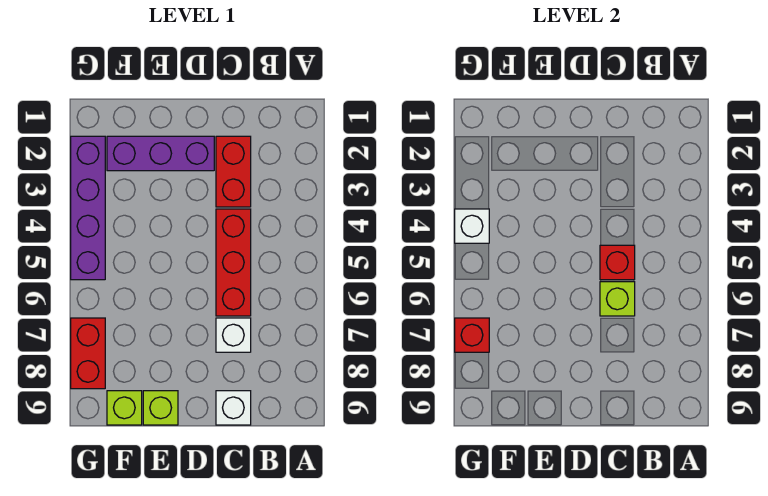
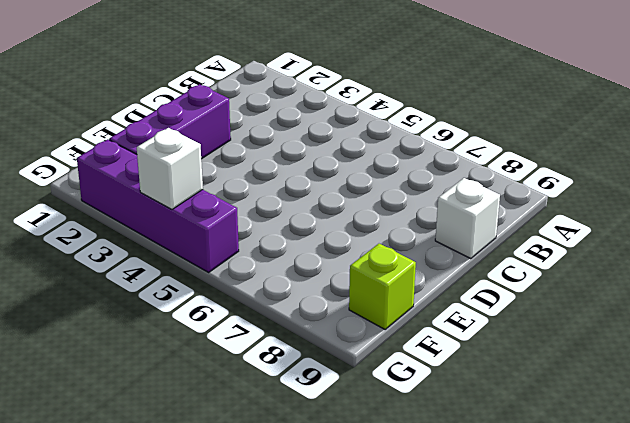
none -> red brick C2:C3 level 1
none -> red brick C4:C6 level 1
none -> white brick C7 level 1

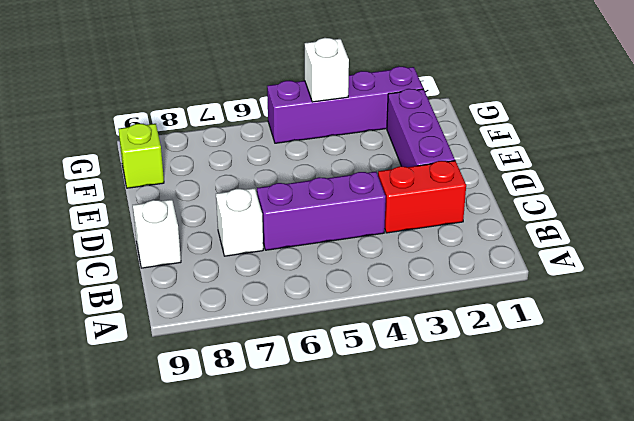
purple brick C4:C6 level 1 -> red brick C4:C6 level 1
none -> lime brick E9 level 1
none -> red brick G7:G8 level 1
none -> red brick C5 level 2

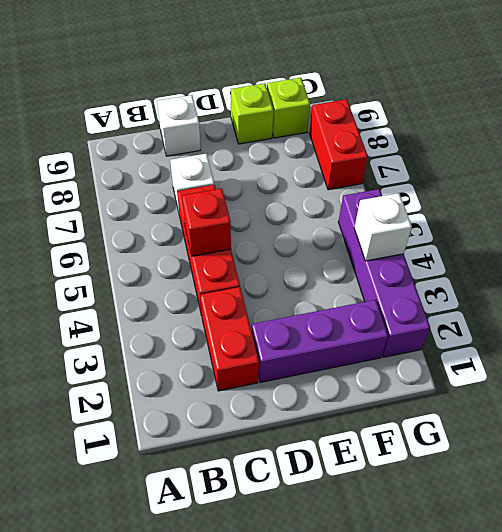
none -> lime brick C6 level 2
none -> red brick G7 level 2

